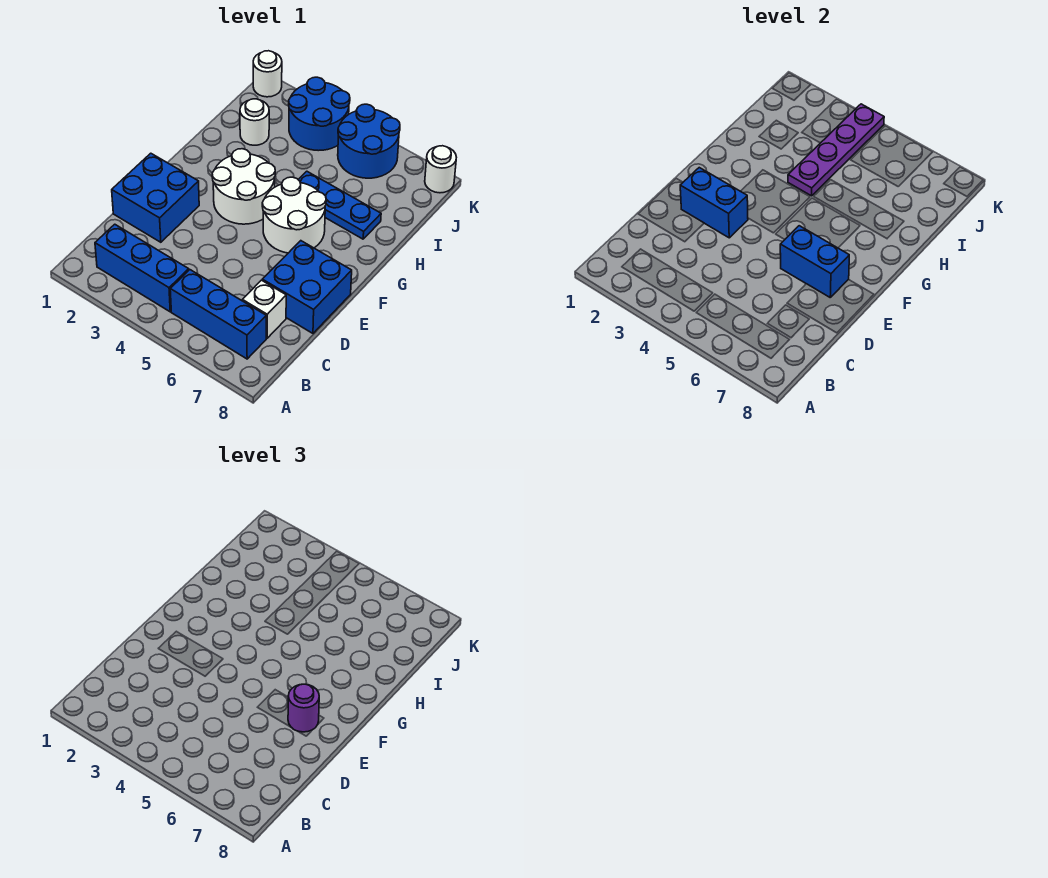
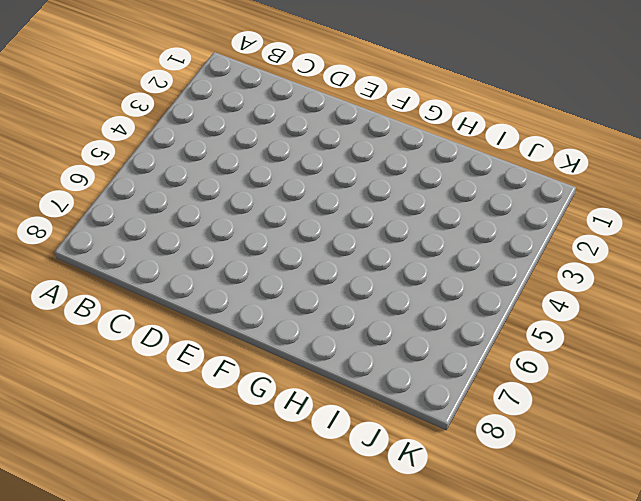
none -> blue brick B2:B4 level 1
none -> blue brick B5:B7 level 1
none -> white brick C7 level 1

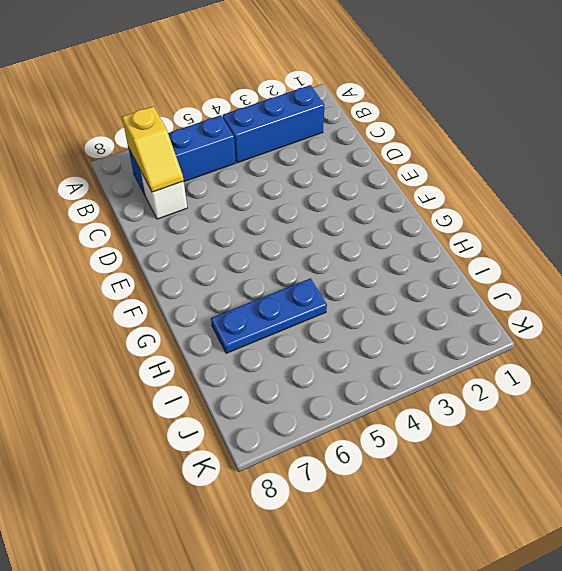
yellow slope B7:C7 level 2 top B -> none
none -> blue brick D1:E2 level 1
none -> blue brick D7:E8 level 1
none -> white round brick F3:G4 level 1

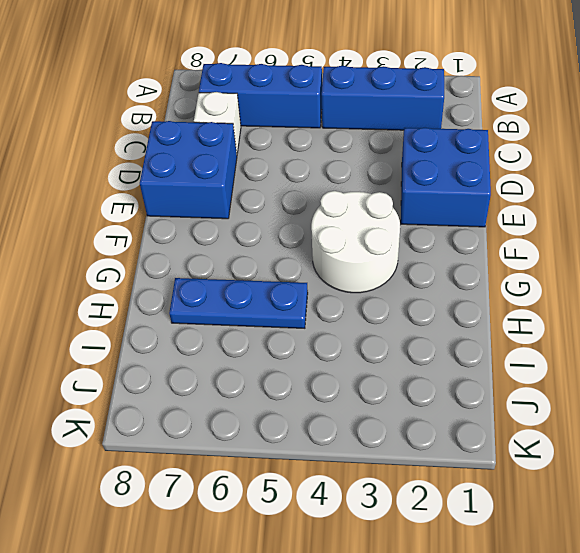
none -> white round brick F5:G6 level 1
none -> white round brick I2 level 1
none -> blue round brick J3:K4 level 1

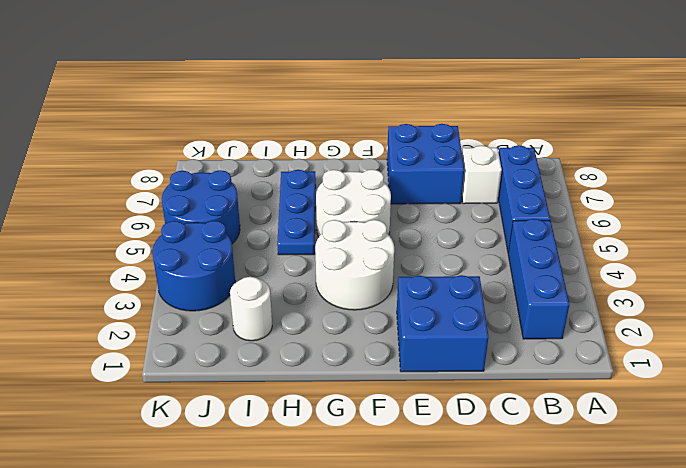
none -> white round brick K1 level 1
none -> white round brick K8 level 1
none -> blue brick E2:E3 level 2

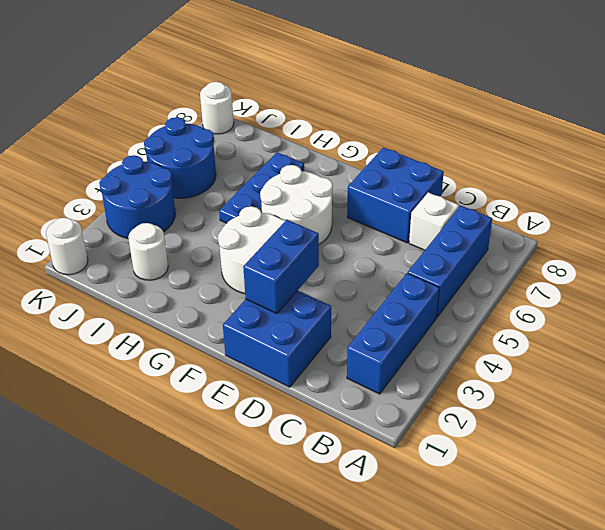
none -> blue brick E6:E7 level 2
none -> purple plate H4:K4 level 2
none -> purple round brick E7 level 3

